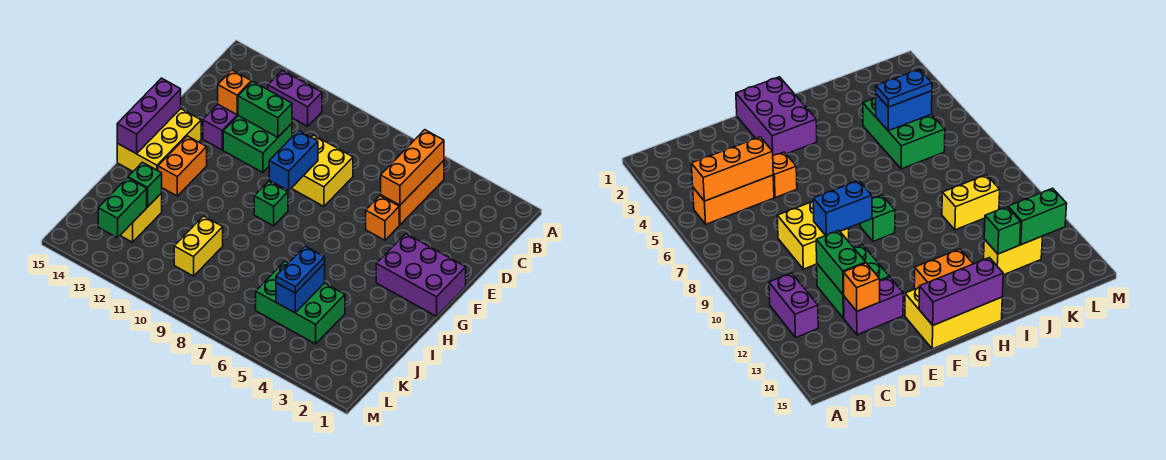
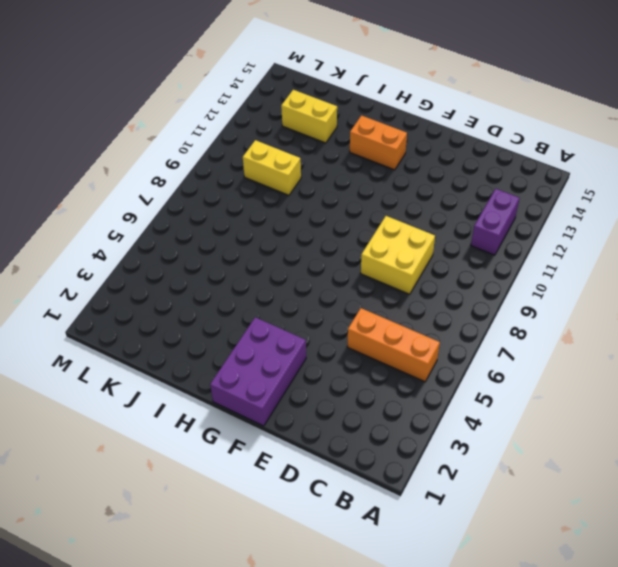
none -> green brick D11:E12 level 1
none -> purple brick D13:E13 level 1
none -> orange brick E5 level 1

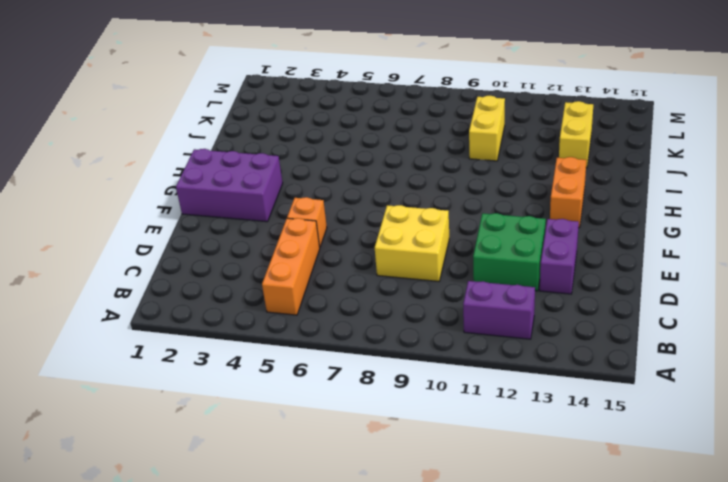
none -> yellow brick F14:H15 level 1
none -> green brick G9 level 1
none -> green brick J4:K6 level 1

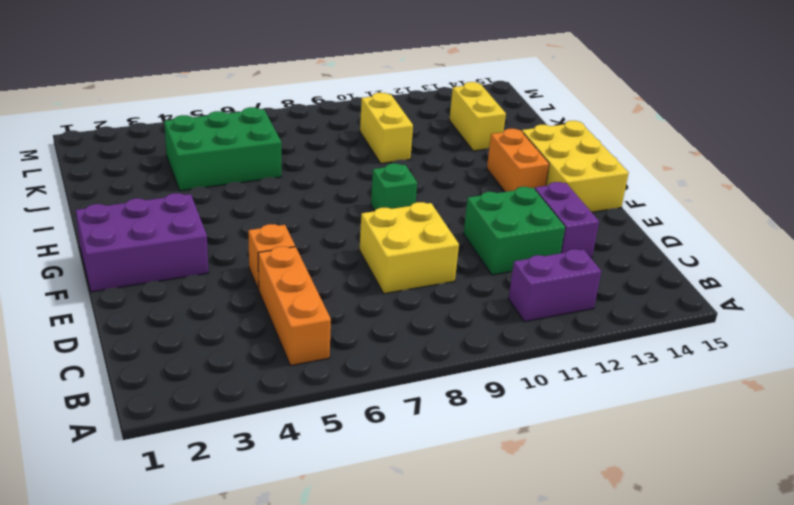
none -> orange brick B5:D5 level 2
none -> green brick D11:D12 level 2
none -> orange brick D13 level 2

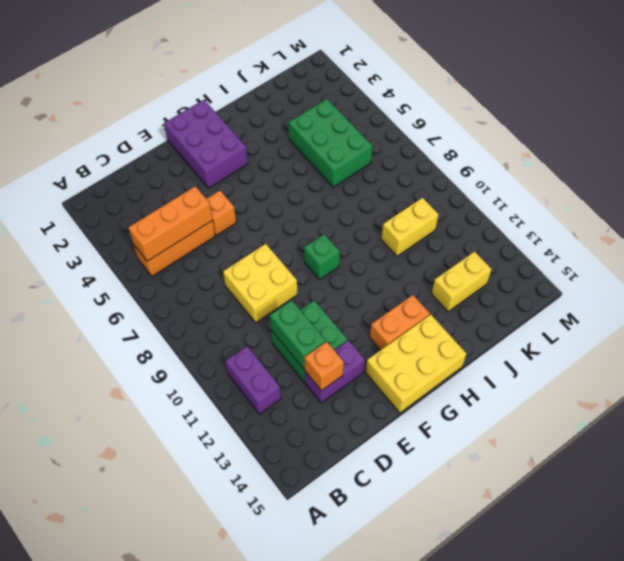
none -> blue brick E9:F9 level 2
none -> purple brick F15:H15 level 2
none -> blue brick J5:K5 level 2

